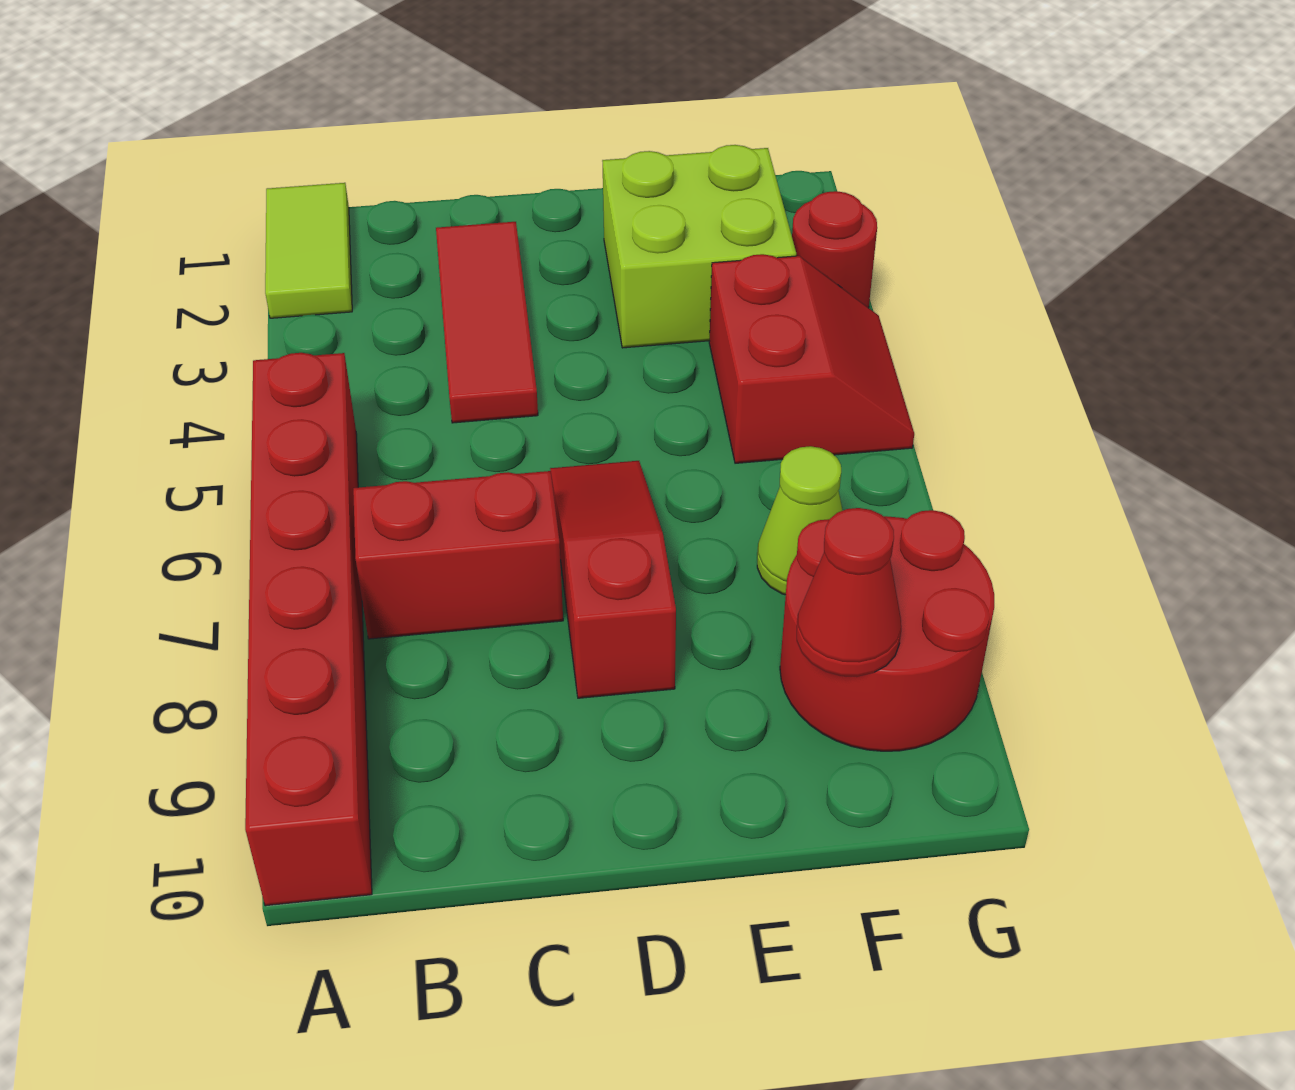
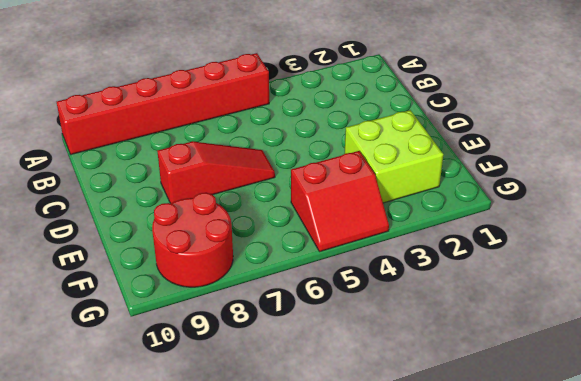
none -> lime tile A1:A2 level 1
none -> red brick B7:C7 level 1

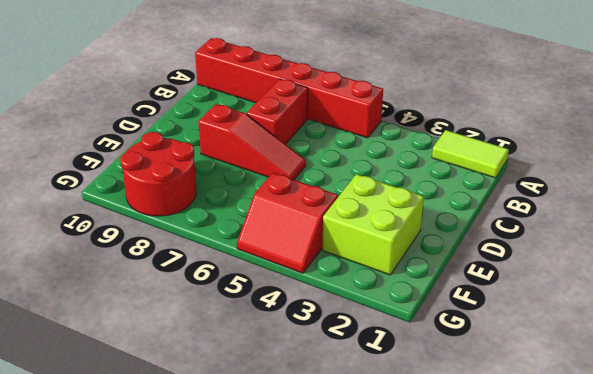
none -> red tile C2:C4 level 1
none -> lime cone F7 level 1

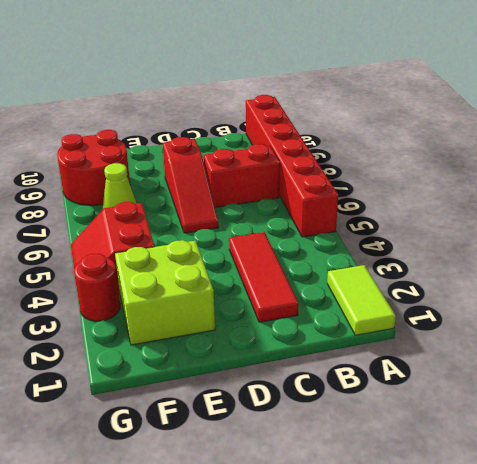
none -> red cone F9 level 2

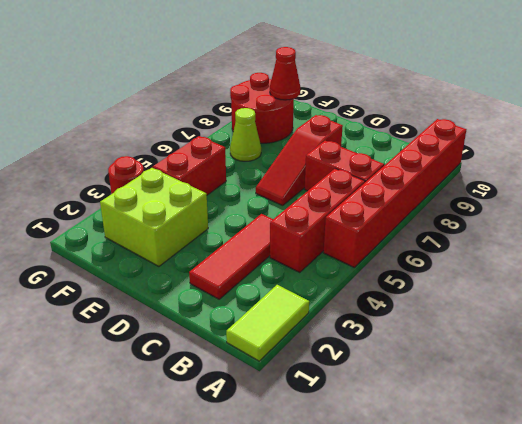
red brick B4:B6 level 1 -> none

